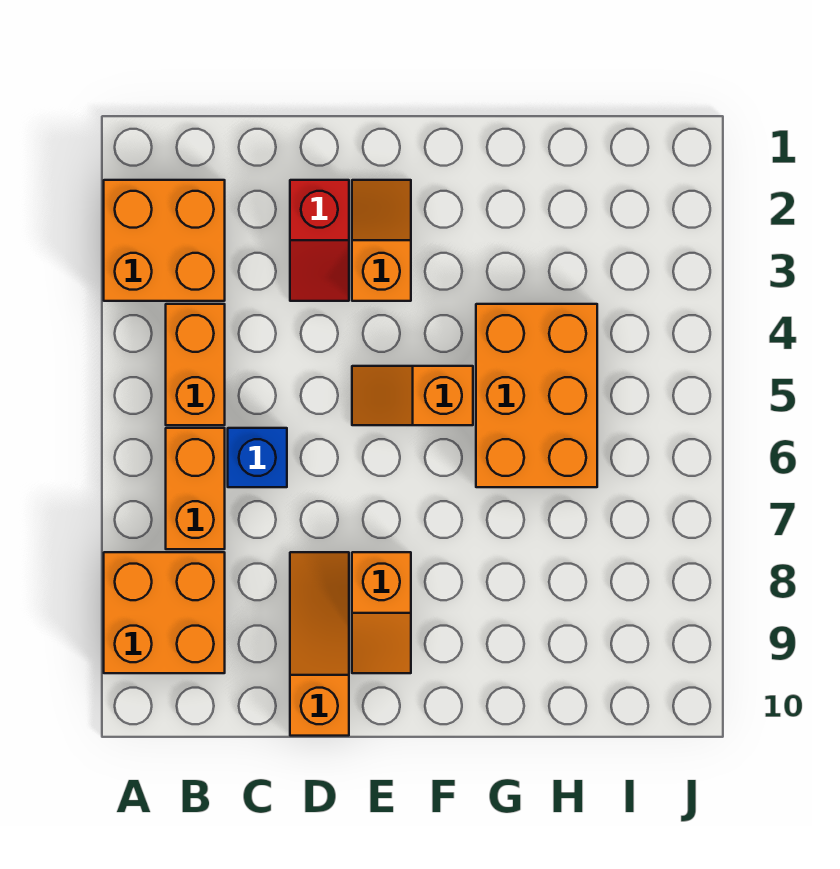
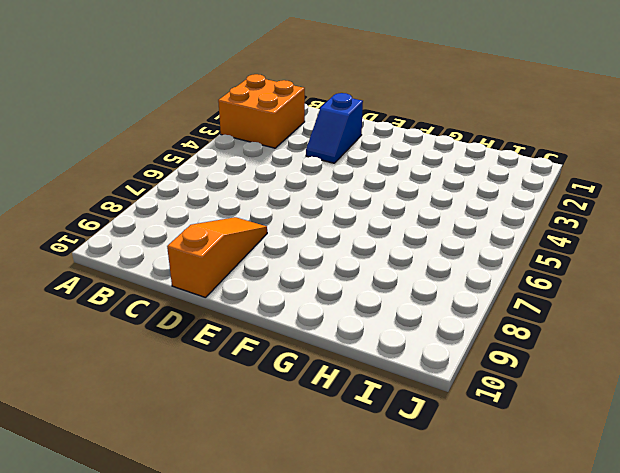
blue slope D2:D3 level 1 top 2 -> red slope D2:D3 level 1 top 2
none -> orange brick A8:B9 level 1
none -> orange brick B4:B5 level 1

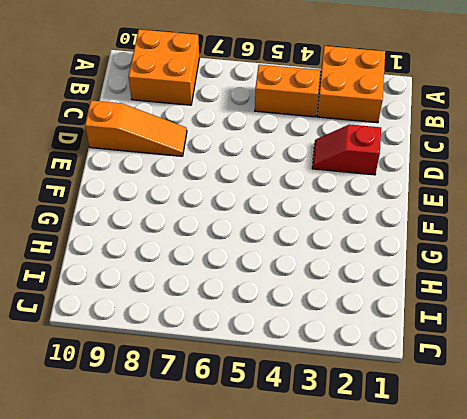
none -> orange brick B6:B7 level 1
none -> blue brick C6 level 1

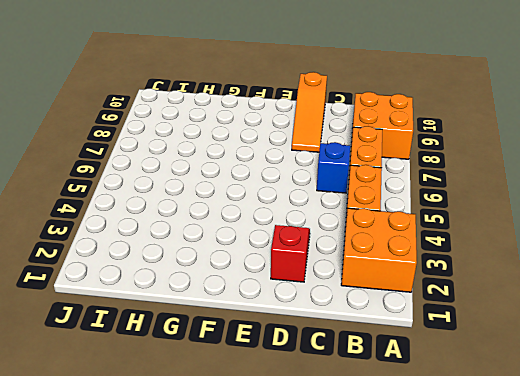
none -> orange slope E2:E3 level 1 top 3
none -> orange slope E5:F5 level 1 top F

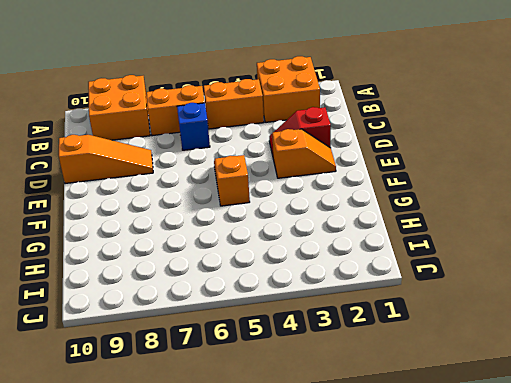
none -> orange slope E8:E9 level 1 top 8
none -> orange brick G4:H6 level 1

